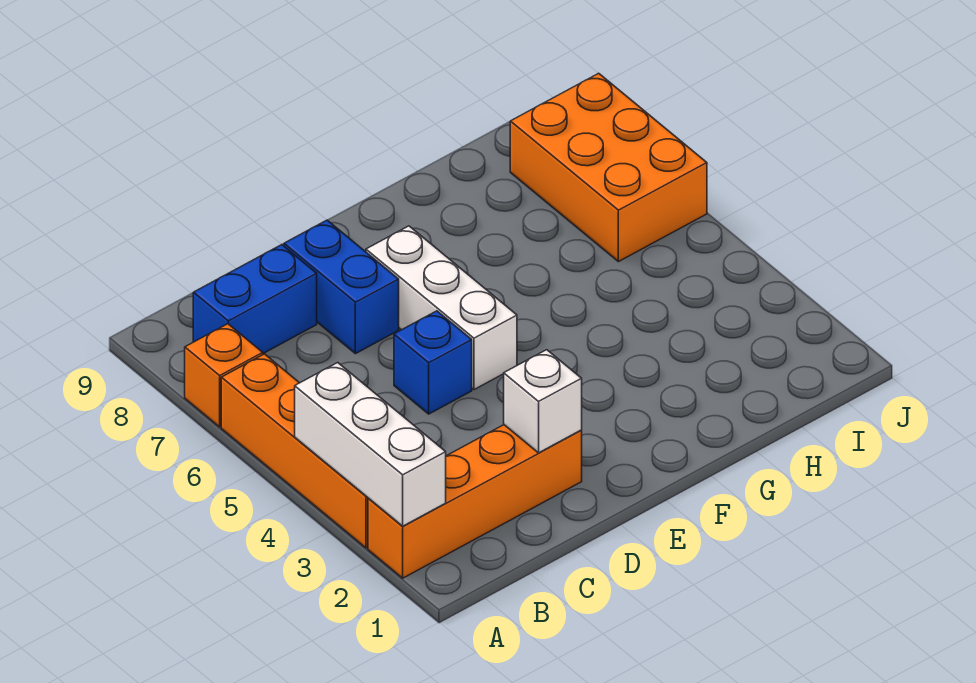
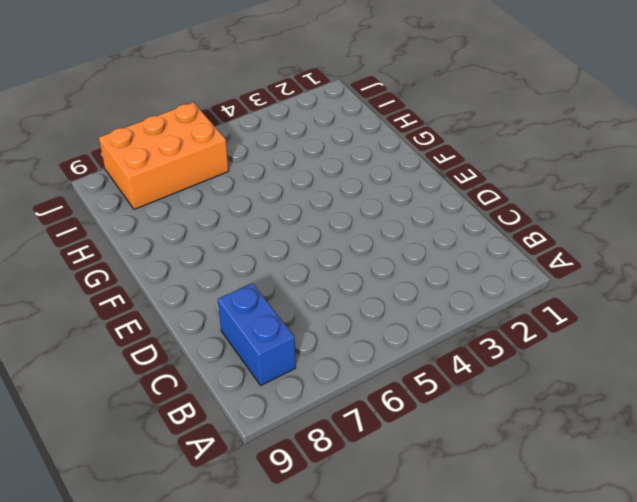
none -> orange brick A2:D2 level 1
none -> orange brick A3:A6 level 1

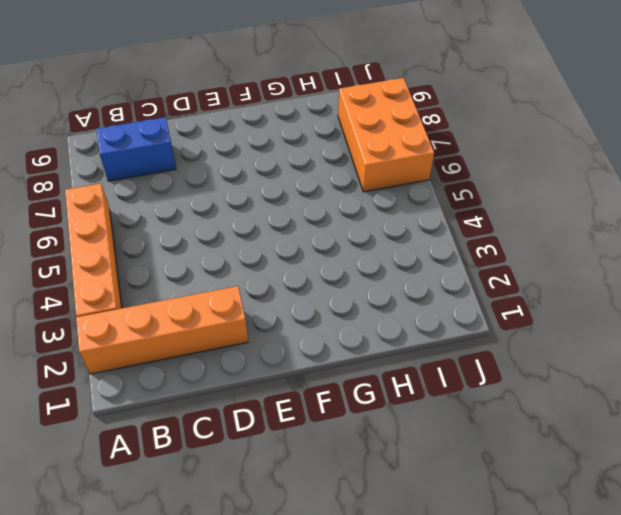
none -> orange brick A7 level 1
none -> blue brick D5 level 1

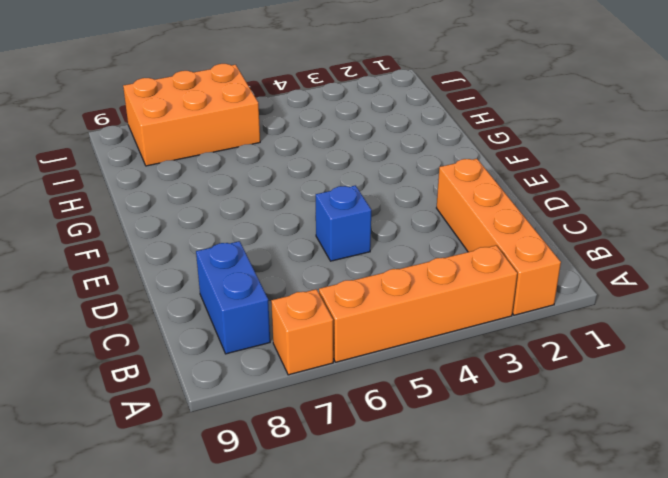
none -> blue brick D7:D8 level 1
none -> white brick E5:E7 level 1

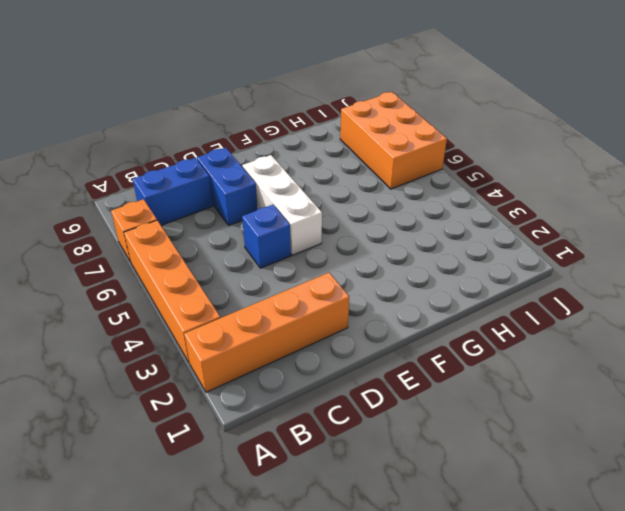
none -> white brick A2:A4 level 2
none -> white brick D2 level 2

